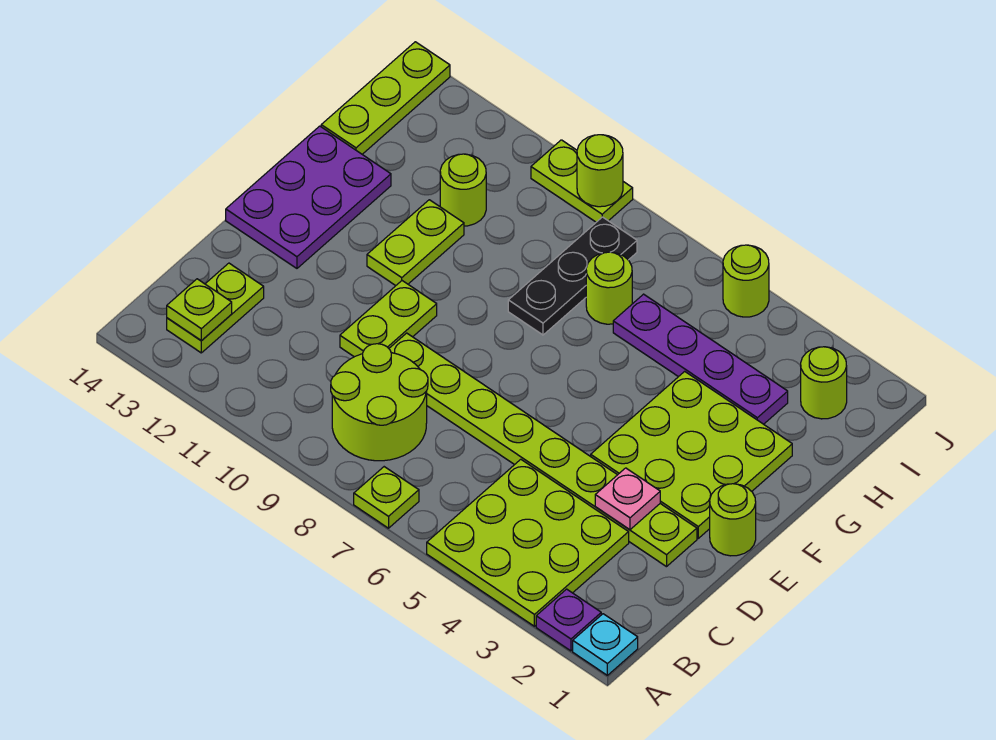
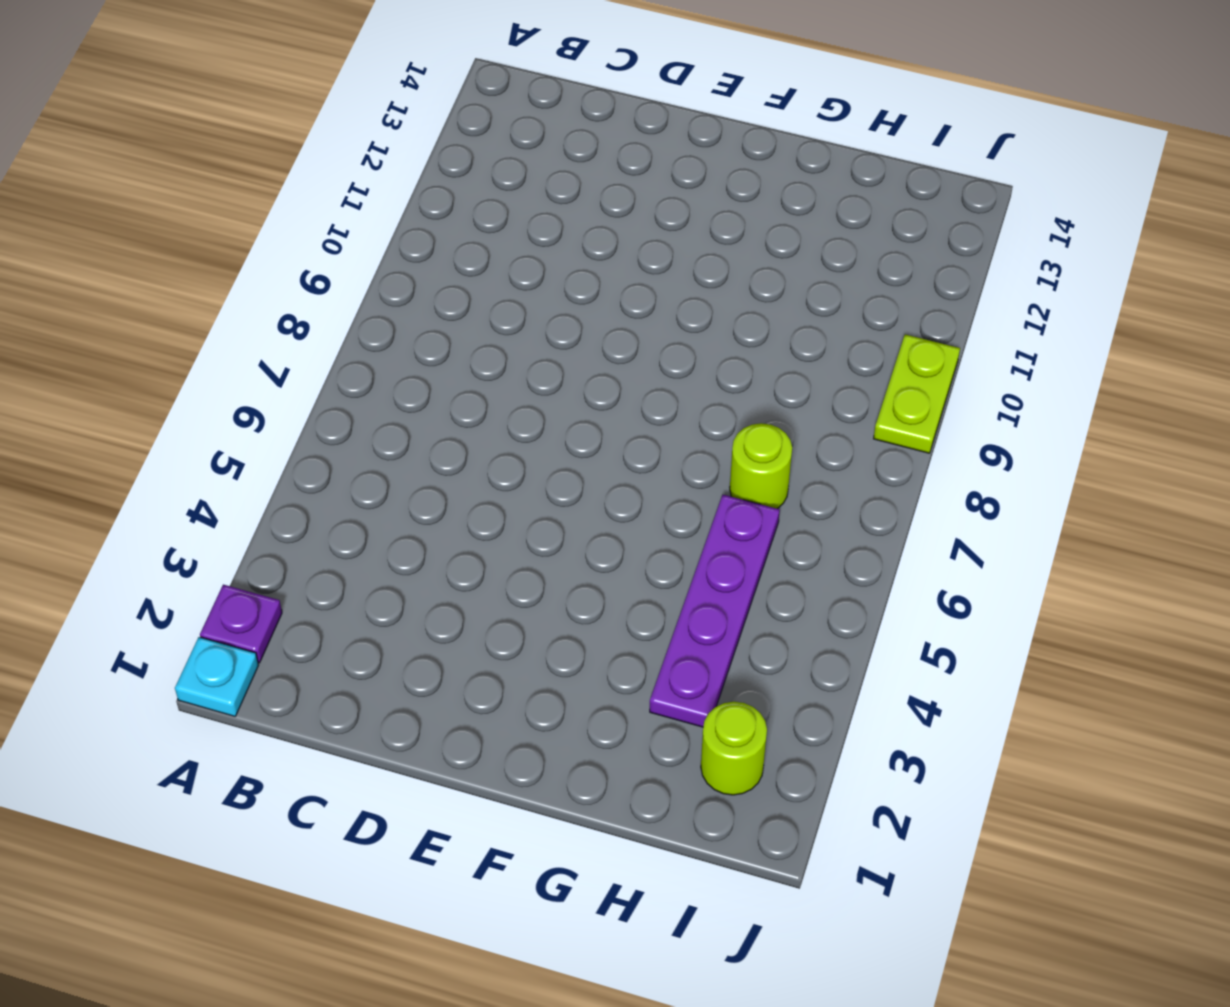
none -> lime plate A3:C5 level 1
none -> lime plate A7 level 1
none -> lime round brick B8:C9 level 1

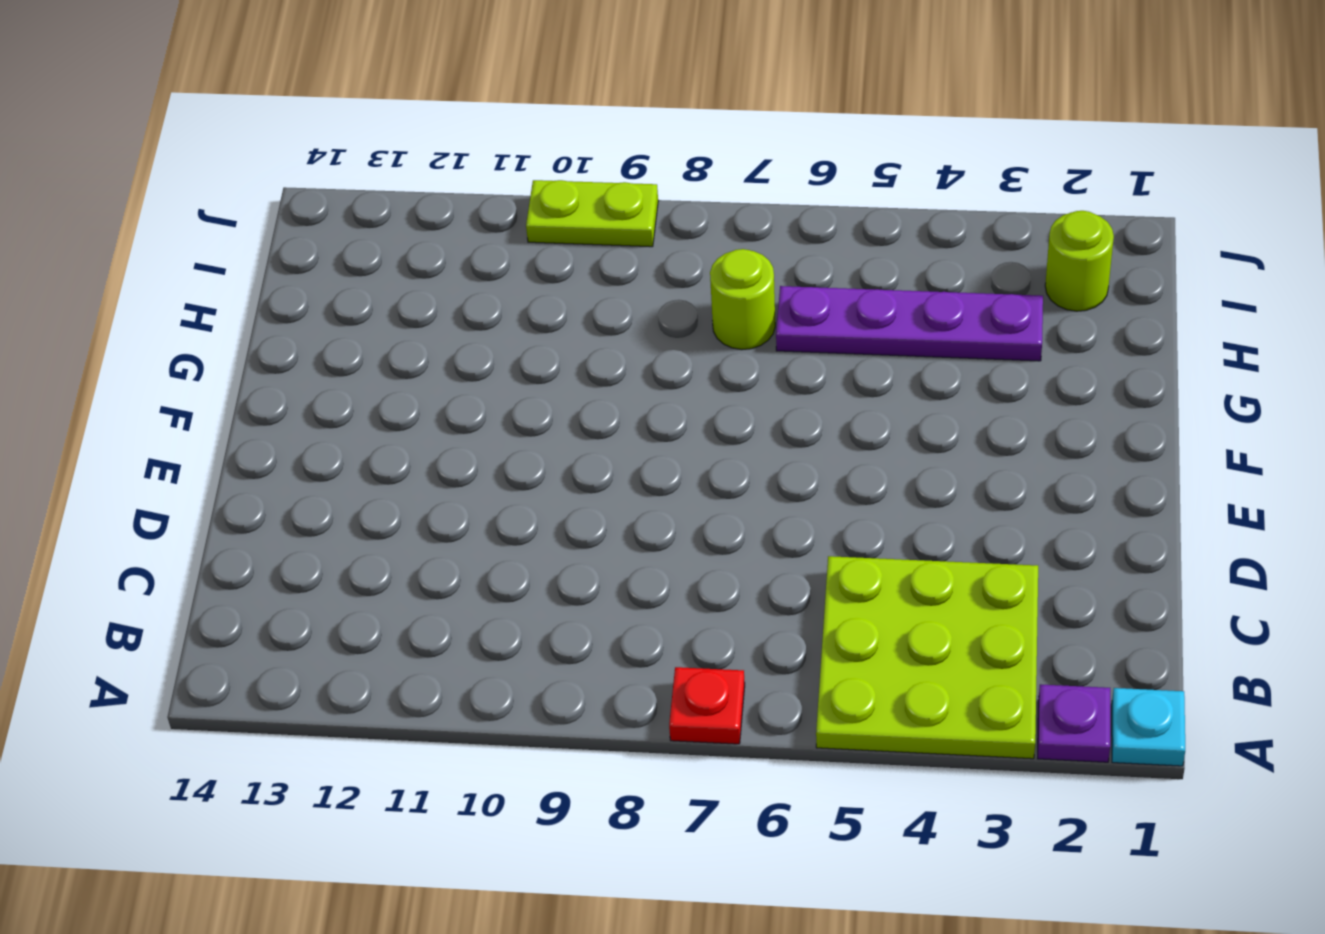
red plate A7 level 1 -> lime plate A7 level 1
none -> lime round brick B8:C9 level 1
none -> lime plate B13:C13 level 1
none -> lime plate D2:D9 level 1

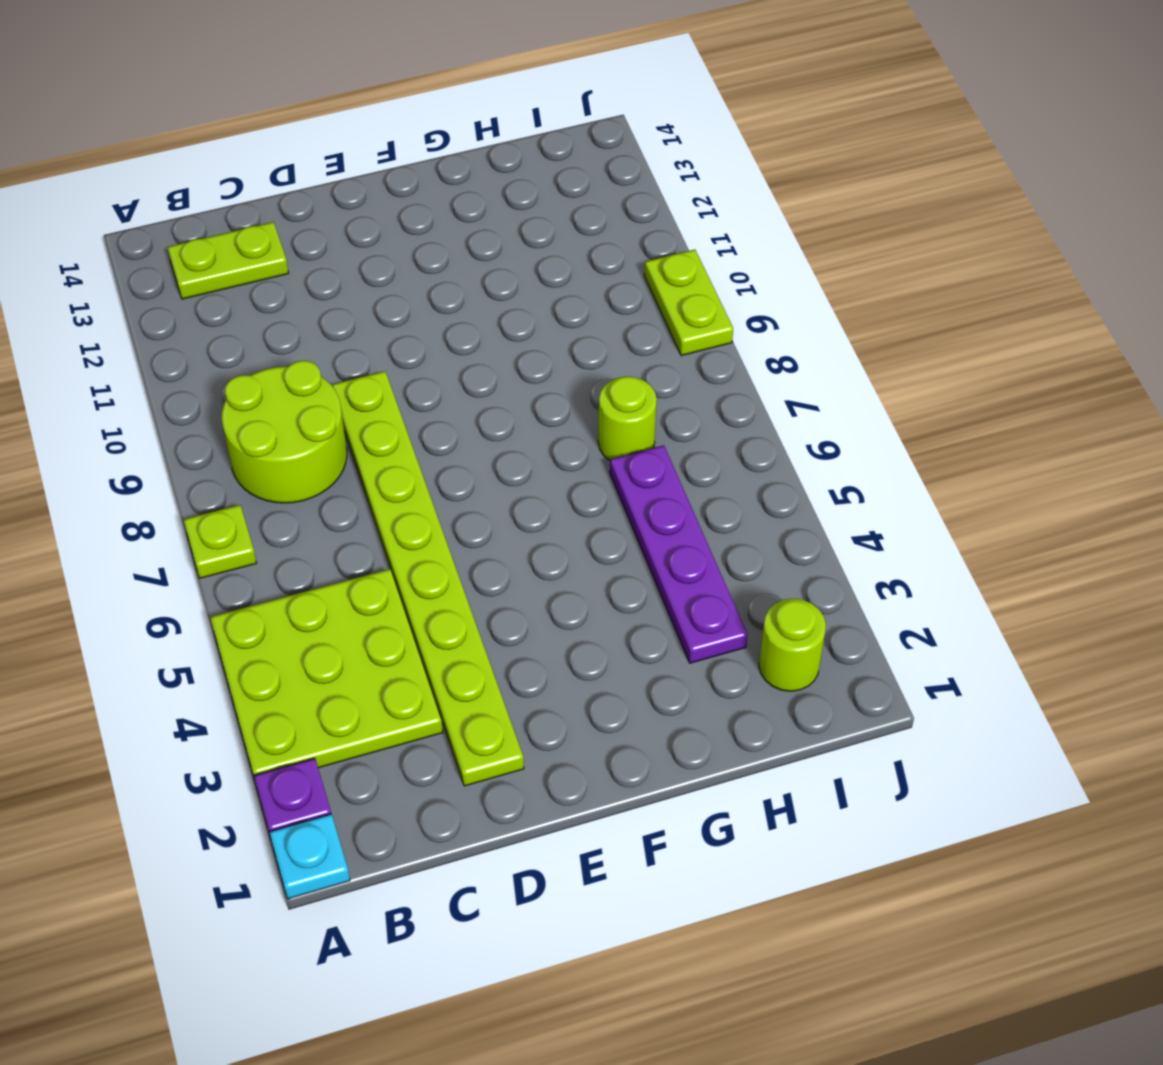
none -> lime plate D10:E10 level 1
none -> lime round brick E1 level 1
none -> lime plate E2:G4 level 1

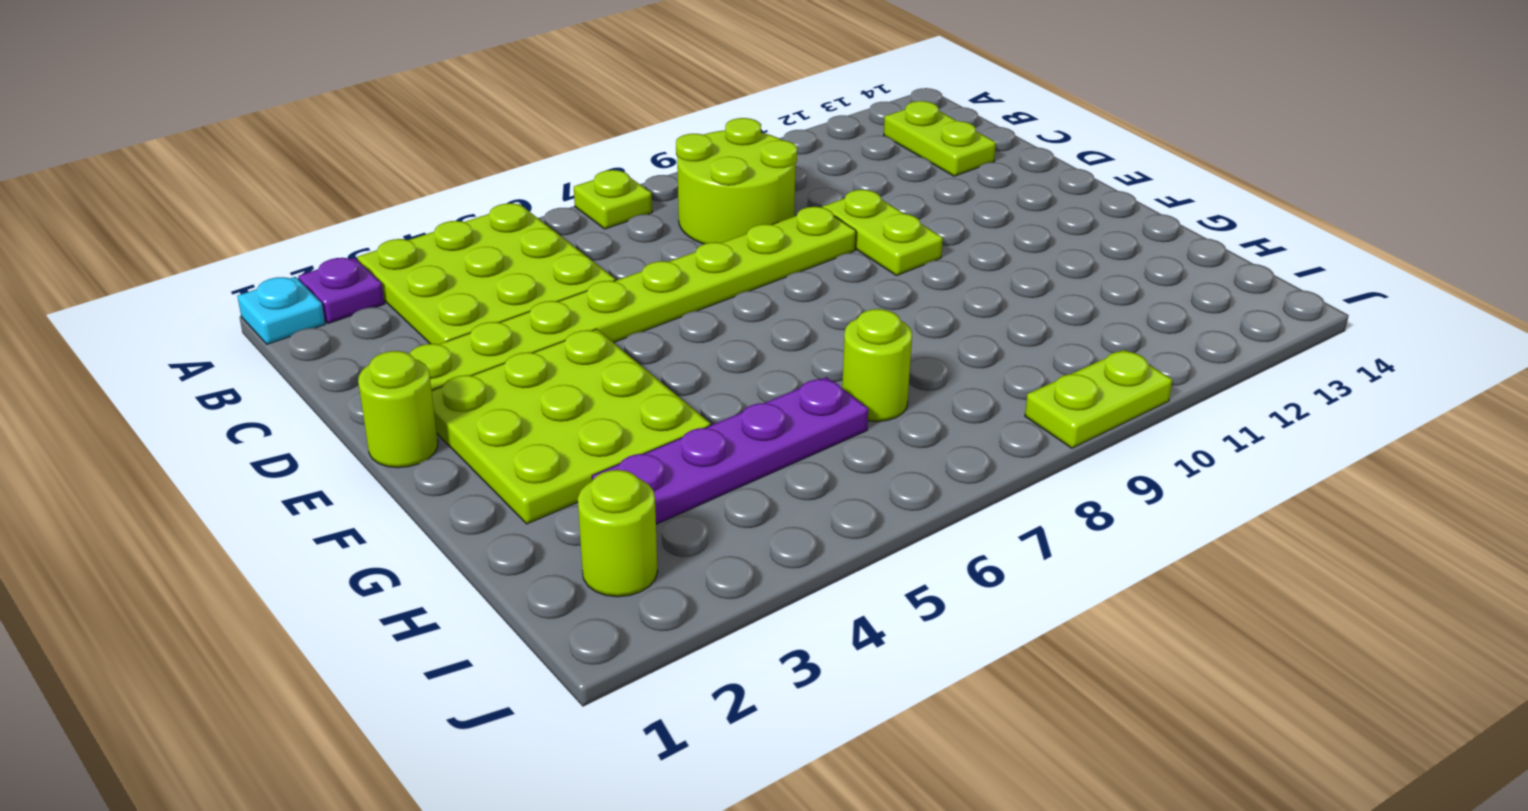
none -> purple plate E13:G14 level 1
none -> lime plate F11:G11 level 1
none -> black plate G8:I8 level 1

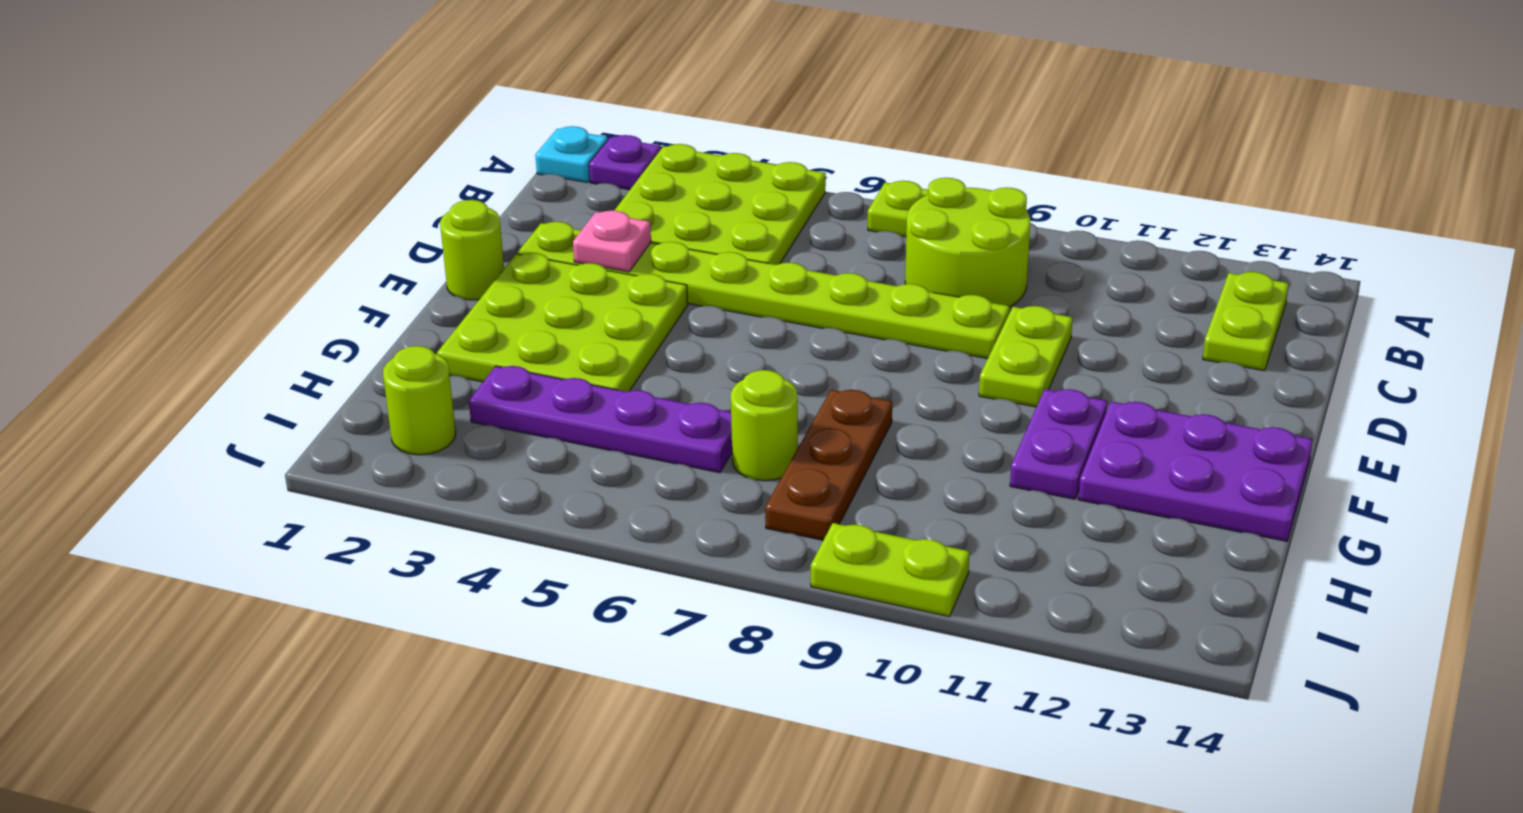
purple plate F11:G11 level 1 -> lime plate F11:G11 level 1
purple plate F12:G14 level 1 -> purple plate E13:G14 level 1
brown plate G8:I8 level 1 -> black plate G8:I8 level 1
none -> lime round brick H11 level 1
none -> lime plate H14:J14 level 1
none -> lime round brick J5 level 1

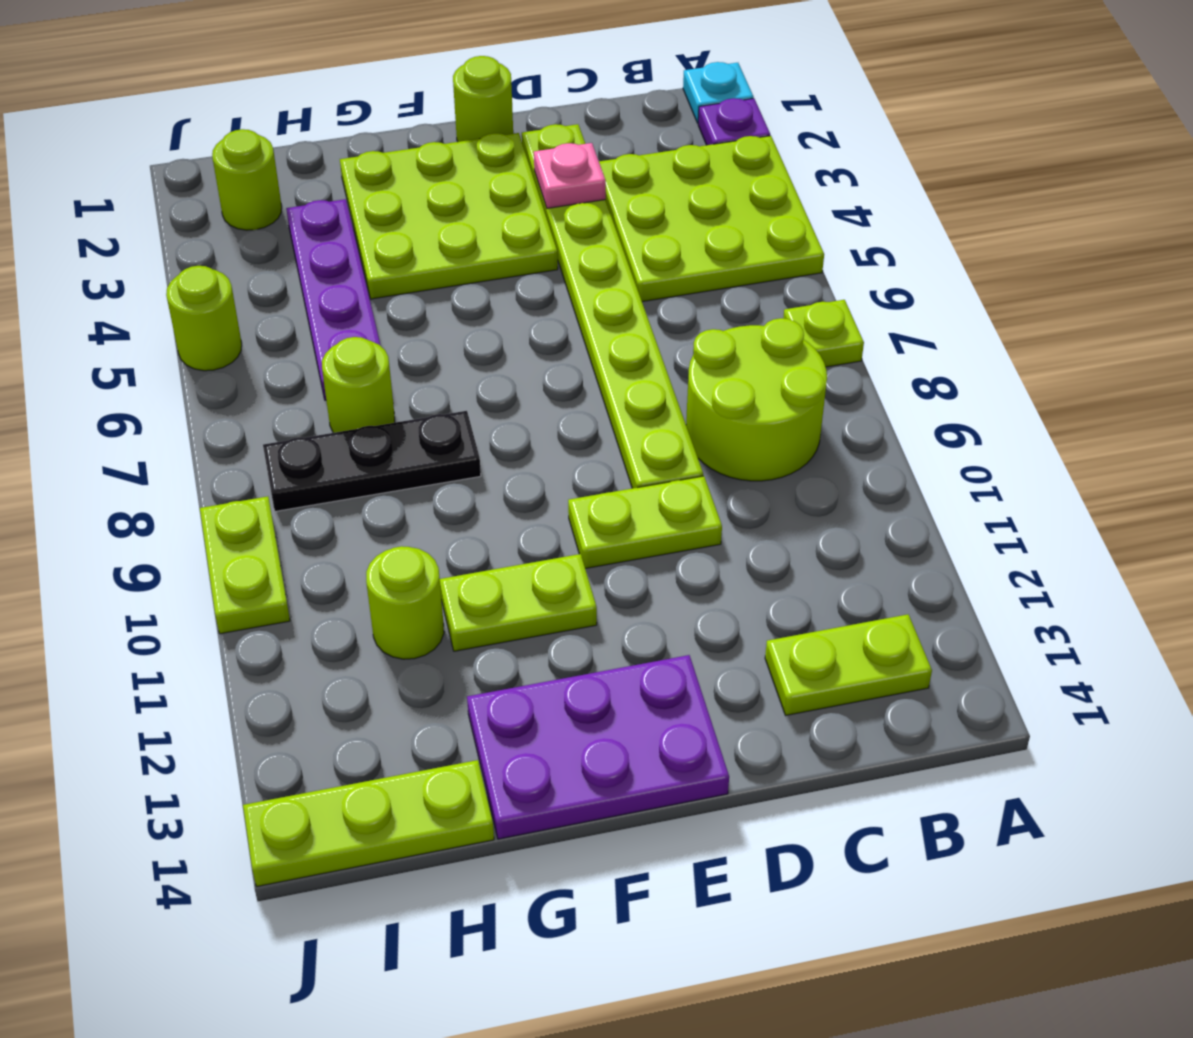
none -> lime plate B13 level 2
none -> lime round brick J9 level 2

